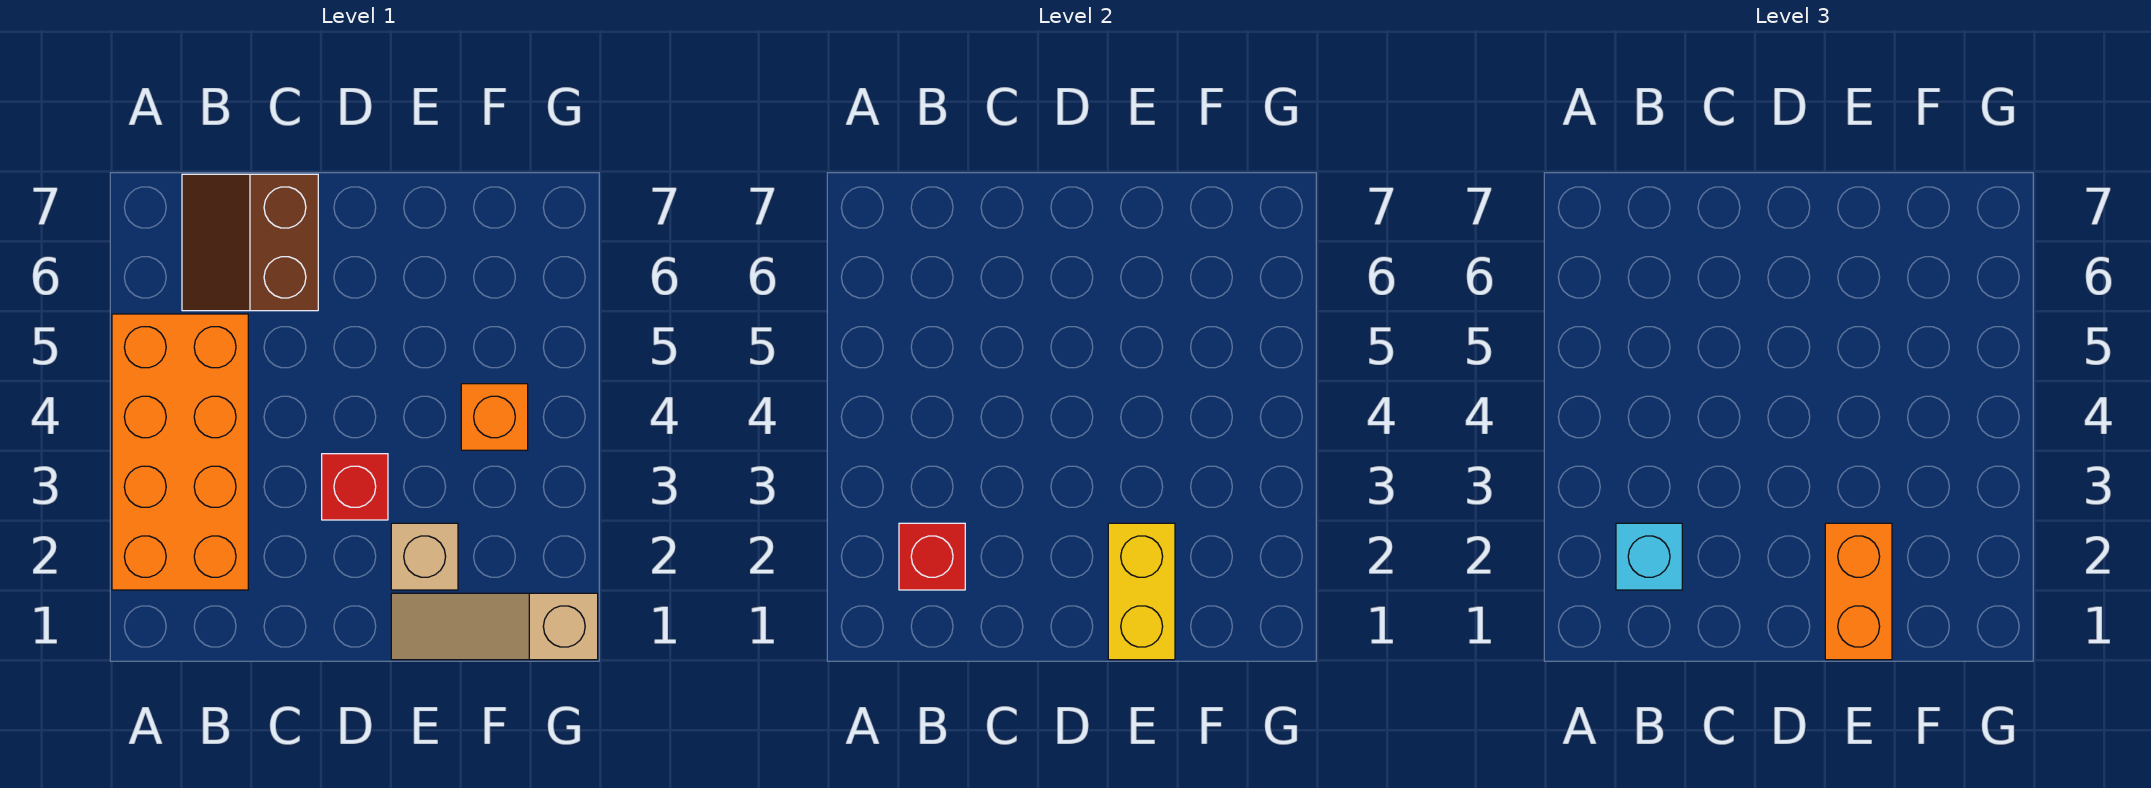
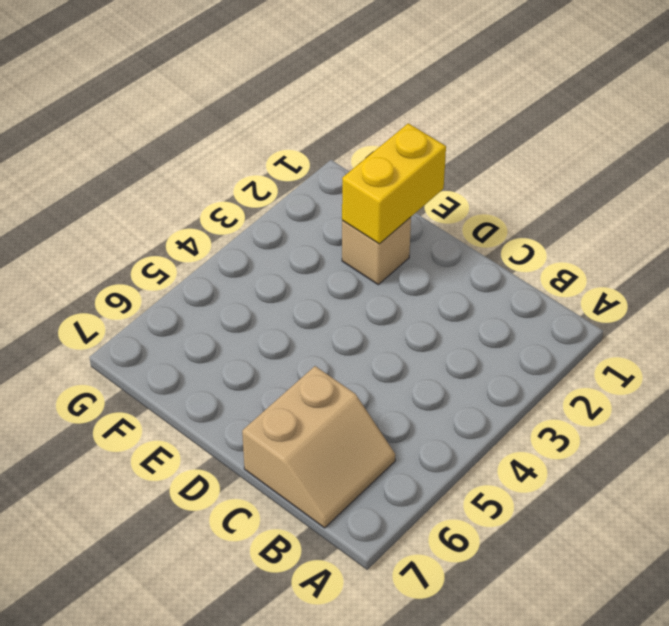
tan slope B6:C7 level 1 top C -> brown slope B6:C7 level 1 top C
none -> orange brick A2:B5 level 1
none -> red brick D3 level 1

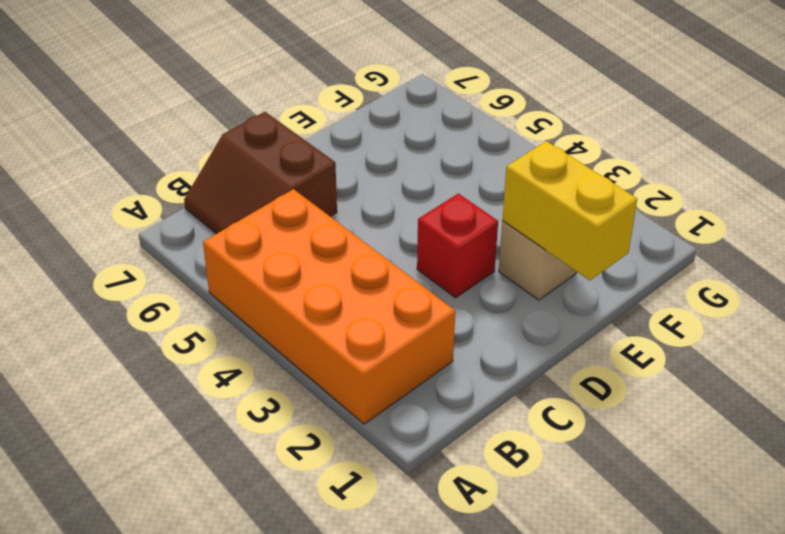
none -> tan slope E1:G1 level 1 top G
none -> orange brick F4 level 1

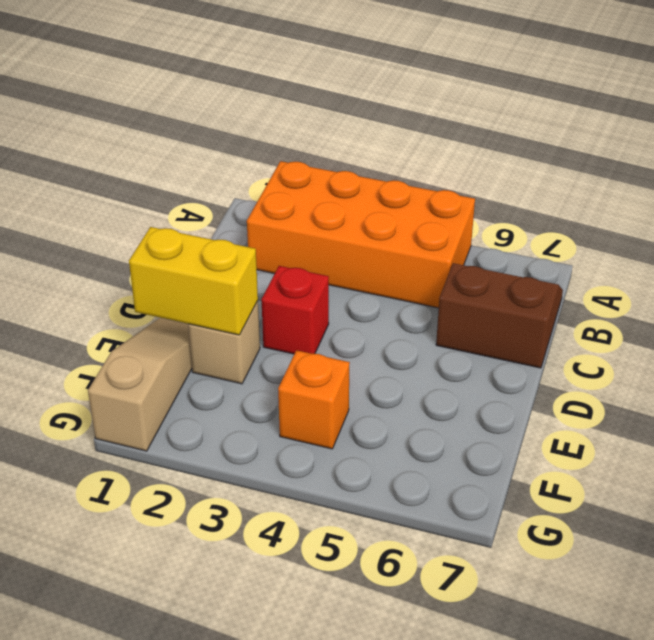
none -> red brick B2 level 2
none -> cyan brick B2 level 3

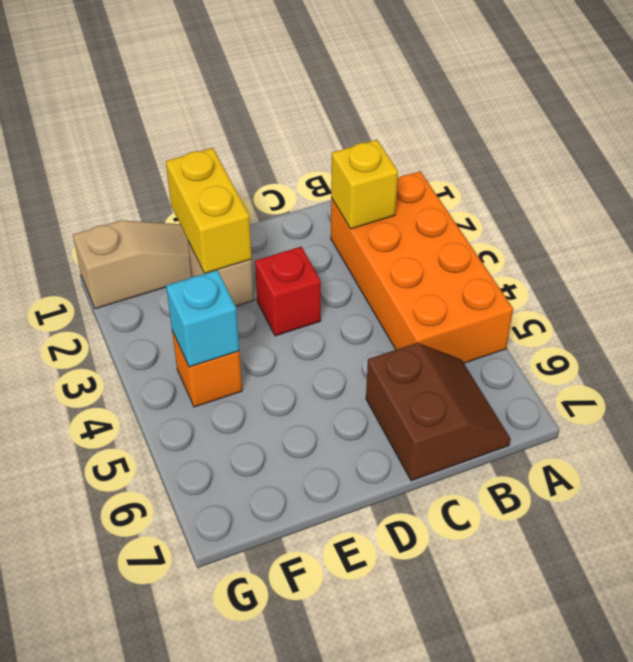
yellow brick B2 level 2 -> red brick B2 level 2
cyan brick F4 level 2 -> cyan brick B2 level 3
none -> orange brick E1:E2 level 3

